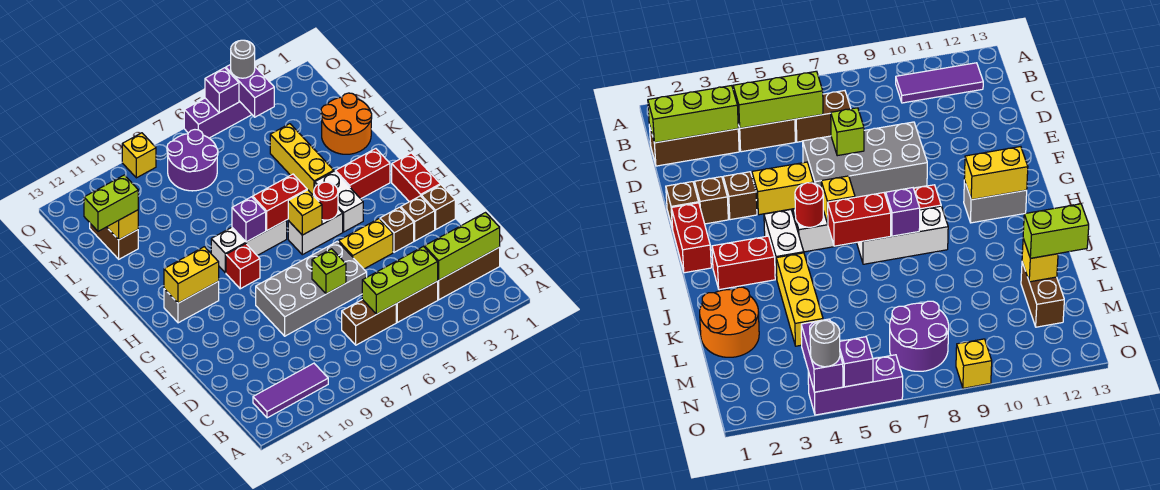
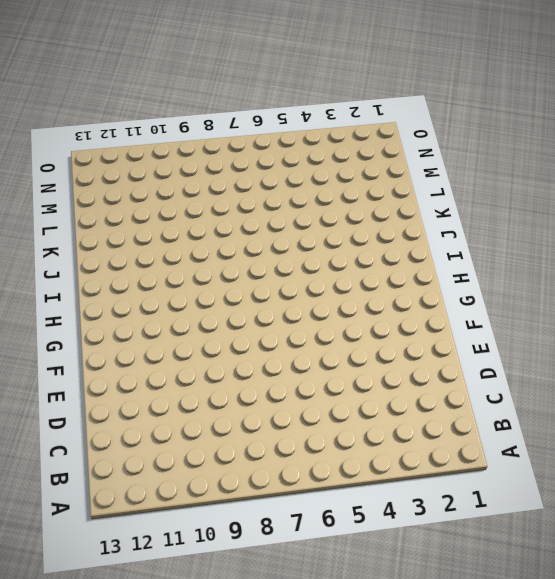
none -> purple tile B10:B12 level 1
none -> brown brick C1:C3 level 1
none -> brown brick C4:C5 level 1
none -> brown brick C6:C7 level 1

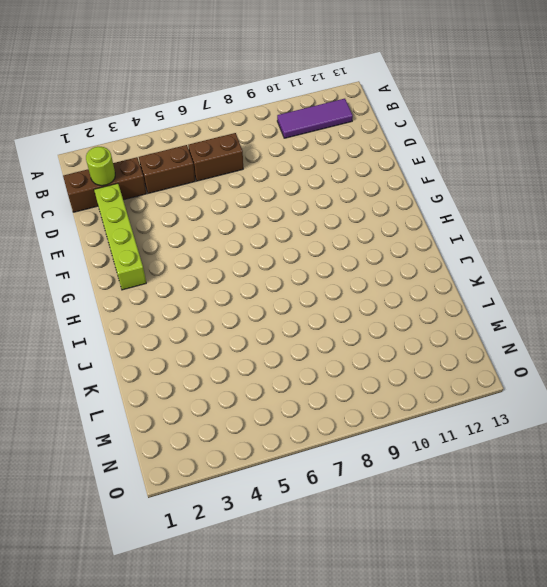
lime round brick C2 level 2 -> lime brick C1:C3 level 2
lime brick D2:G2 level 1 -> brown brick F2 level 1
none -> grey brick E6:F9 level 1
none -> brown brick F1 level 1
none -> brown brick F3 level 1
none -> yellow brick F4:F5 level 1

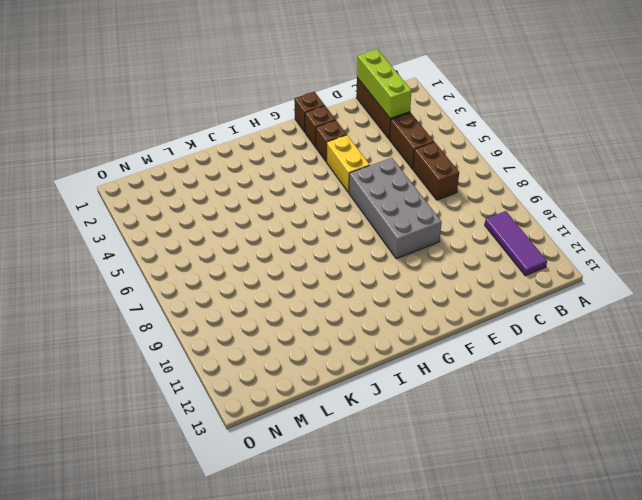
none -> red brick G1:H1 level 1
none -> white brick H4:I4 level 1
none -> white brick H5:H6 level 1
none -> red brick H9 level 1

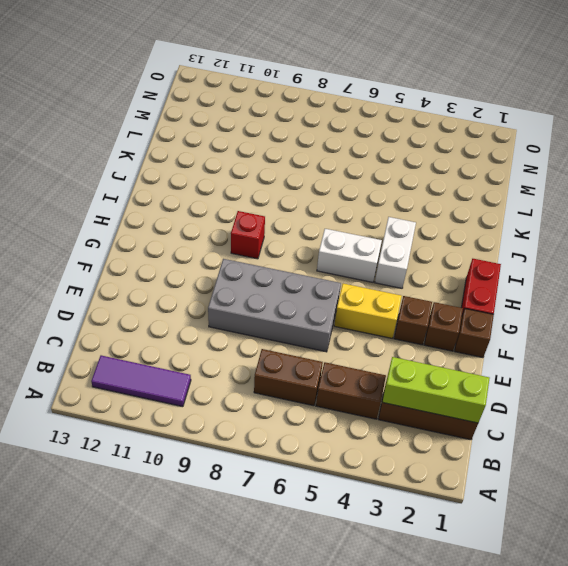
none -> grey brick H11:H12 level 1
none -> red brick I2:I3 level 1
none -> white brick I7:I9 level 1
none -> yellow brick J4:L4 level 1

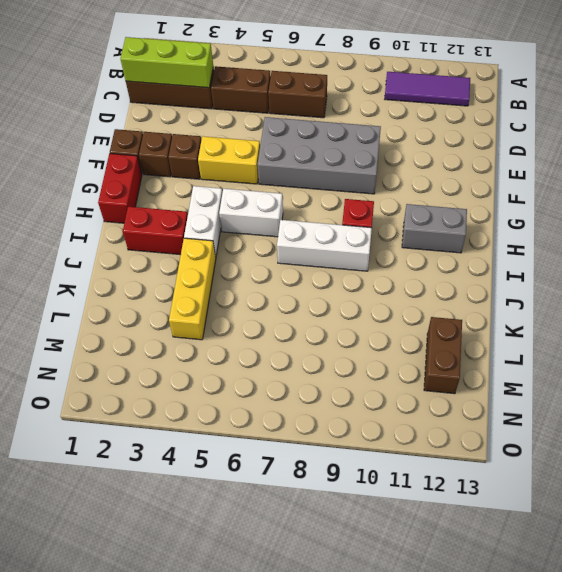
none -> orange round brick K1:L2 level 1
none -> purple round brick M7:N8 level 1
none -> purple brick O4:O6 level 1
none -> yellow brick O9 level 1

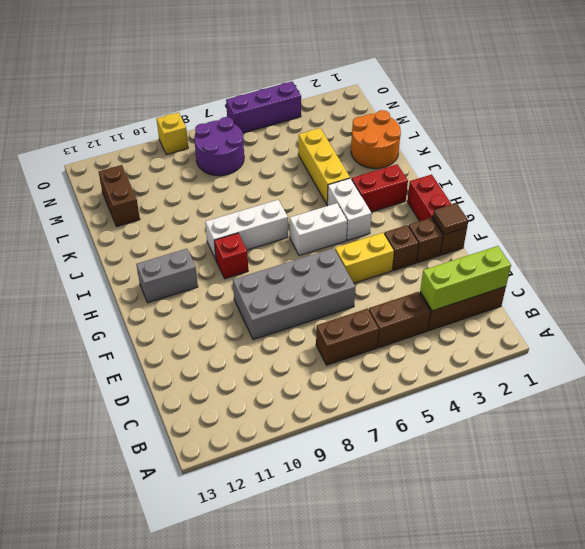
brown tile F1 level 2 -> none
none -> purple tile B10:B12 level 1
none -> lime brick C4:C6 level 2
none -> lime brick E7 level 2
none -> red round brick H5 level 2

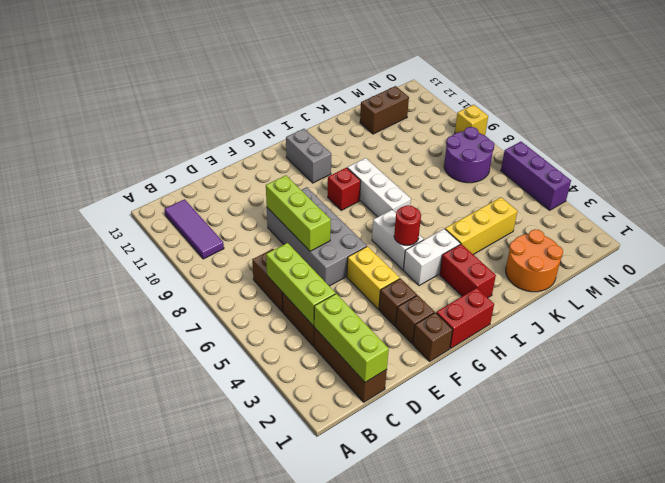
lime brick E7:E9 level 2 -> lime brick E7 level 2
none -> yellow brick H6 level 2
none -> yellow brick H11:H12 level 2
none -> red brick I6:I7 level 2
none -> purple brick I8 level 2

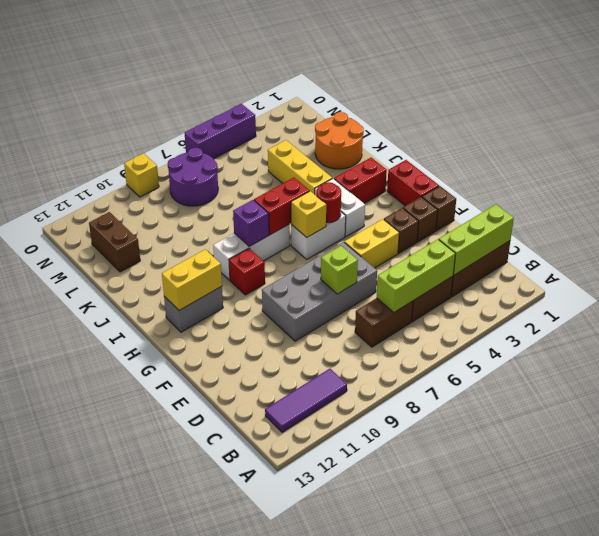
none -> yellow brick L12 level 2
none -> purple brick N4:O4 level 2
none -> purple brick O5 level 2
none -> lime brick L12:L13 level 3

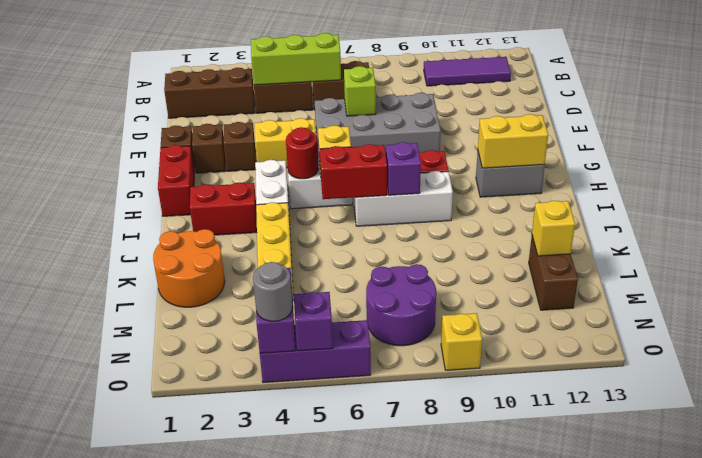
none -> lime brick C1:C3 level 2
none -> lime brick L12:L13 level 3

